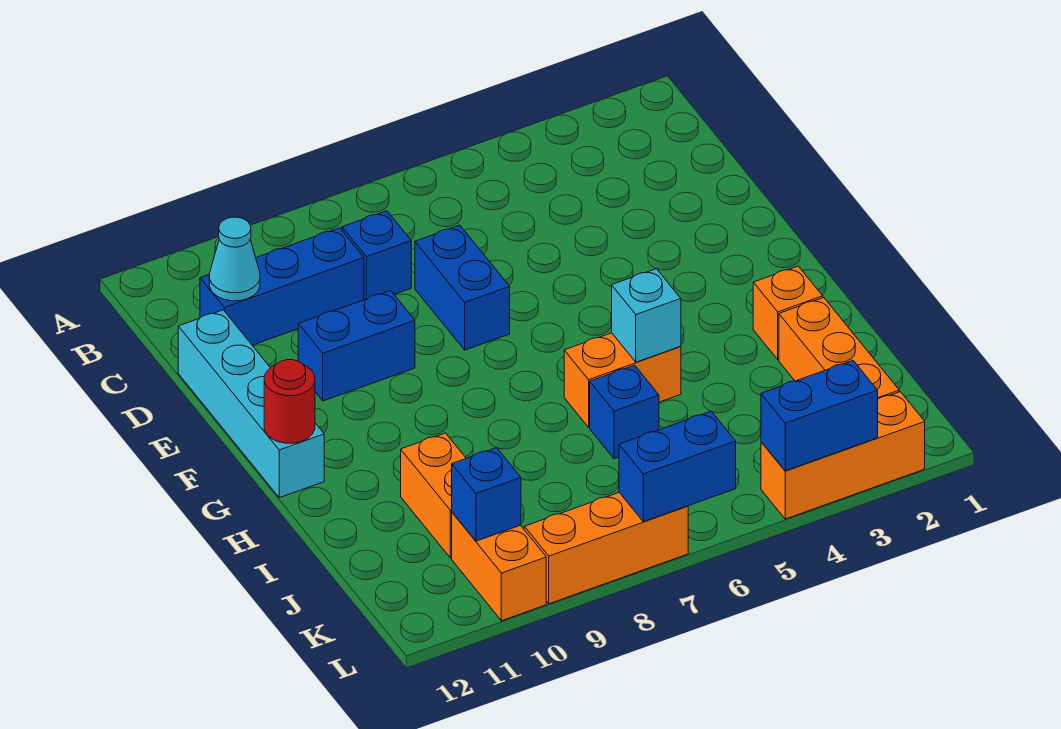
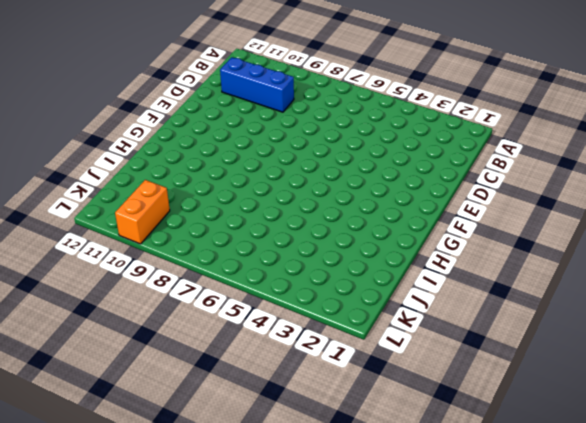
none -> blue brick C8 level 1
none -> blue brick D7:E7 level 1
none -> cyan brick D12:G12 level 1

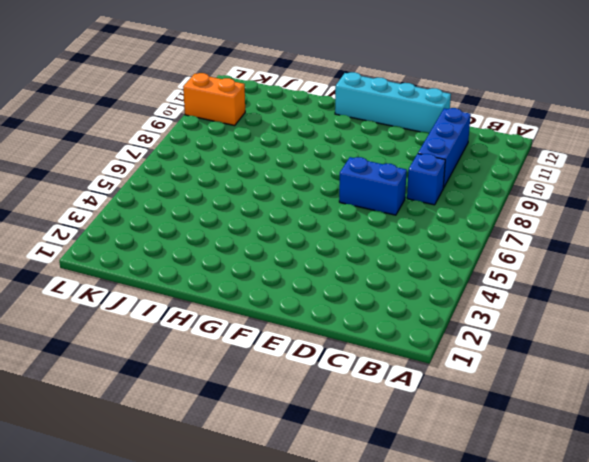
none -> blue brick E9:E10 level 1
none -> orange brick H2 level 1
none -> orange brick H5:H6 level 1

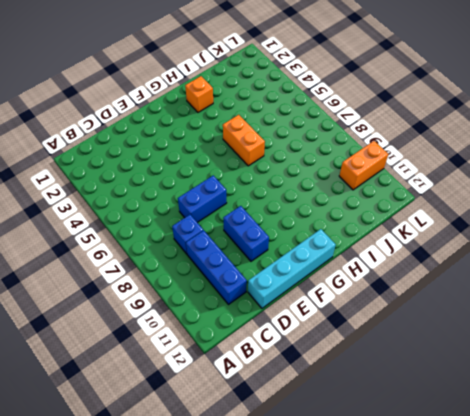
none -> orange brick I2:K2 level 1
none -> blue brick I6 level 1
none -> orange brick I10:J10 level 1

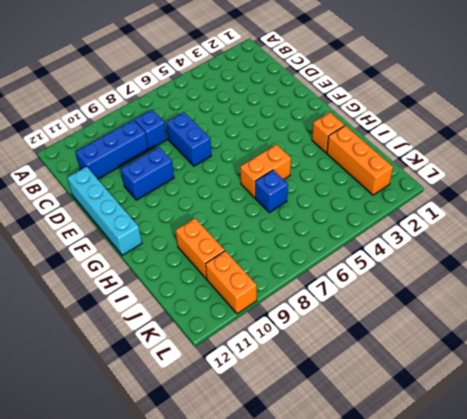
none -> orange brick L2:L4 level 1
none -> orange brick L7:L9 level 1
none -> cyan cone C11 level 2

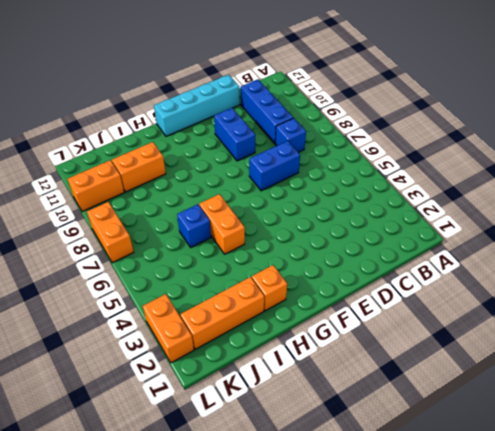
orange brick L2:L3 level 1 -> orange brick L2:L4 level 1
orange brick L7:L8 level 1 -> orange brick L7:L9 level 1
none -> cyan cone C11 level 2
none -> red round brick G12 level 2
none -> cyan brick H5 level 2

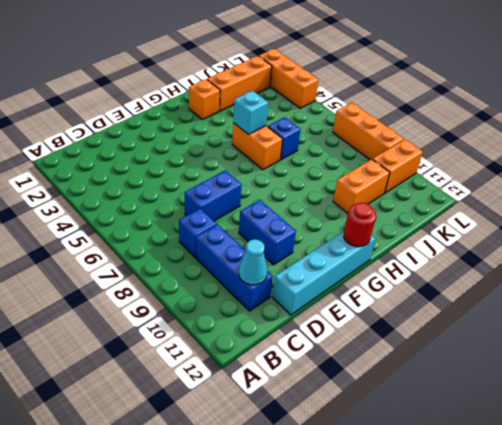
none -> blue brick K10 level 2
none -> blue brick L3:L4 level 2
none -> blue brick L6:L7 level 2

